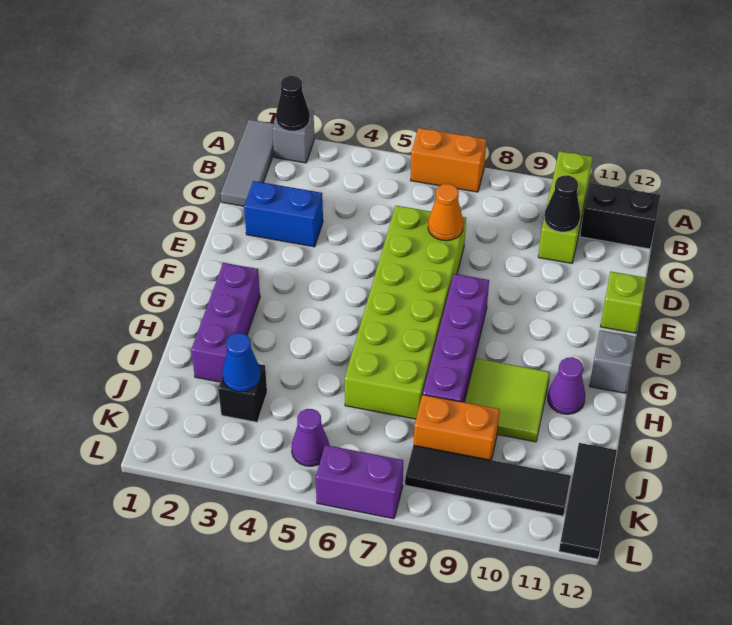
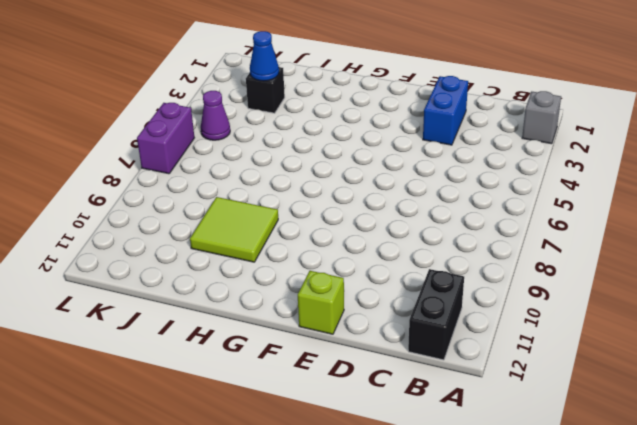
none -> grey tile A1:C1 level 1
none -> orange brick A6:A7 level 1
none -> lime brick A10:C10 level 1

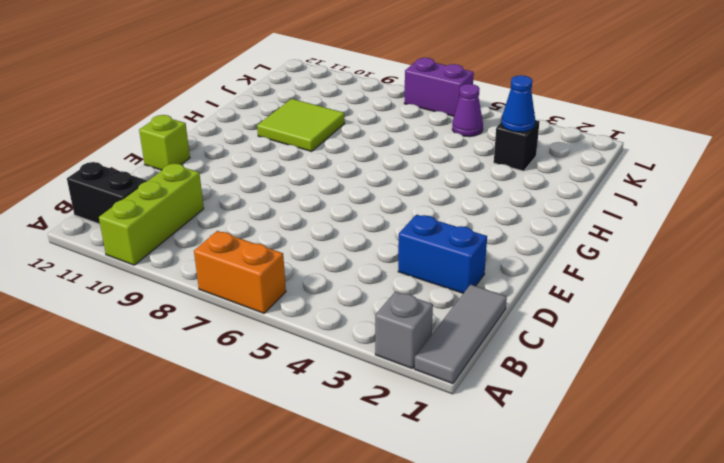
none -> lime brick D6:I7 level 1
none -> purple brick F8:I8 level 1
none -> purple brick G2:I2 level 1

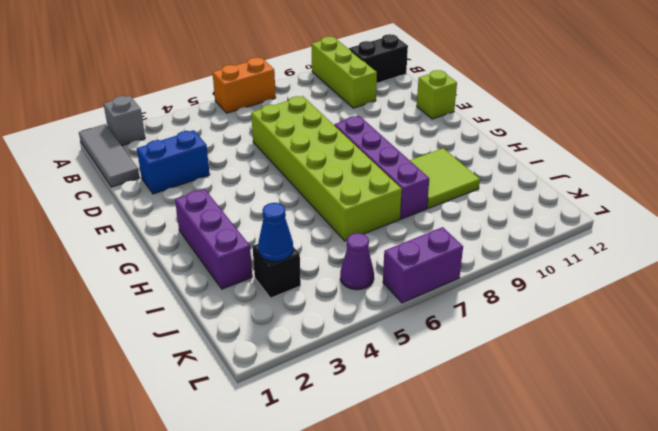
none -> grey brick G12 level 1
none -> purple cone H11 level 1
none -> orange brick J8:J9 level 1

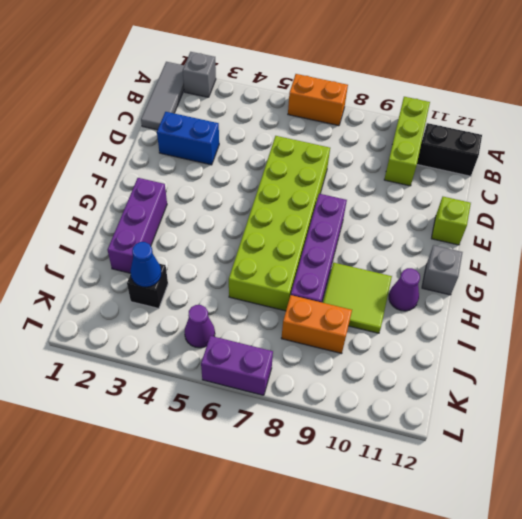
none -> black tile J12:L12 level 1
none -> black tile K8:K11 level 1
none -> black cone A2 level 2

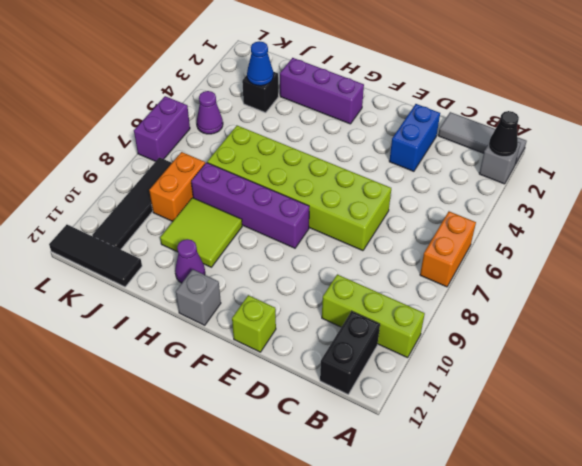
none -> black cone C10 level 2
none -> orange cone D7 level 2

